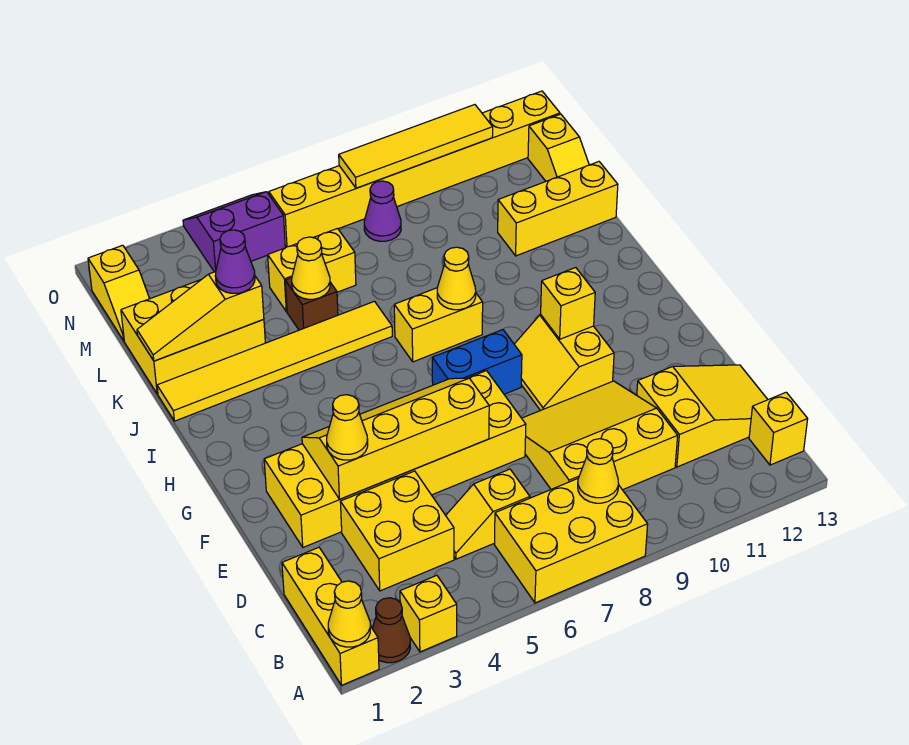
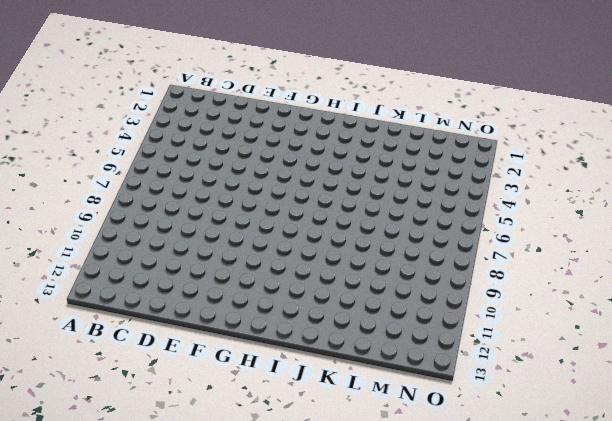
none -> yellow brick A1:C1 level 1
none -> brown cone A2 level 1
none -> yellow brick A3 level 1
none -> yellow brick A6:B8 level 1

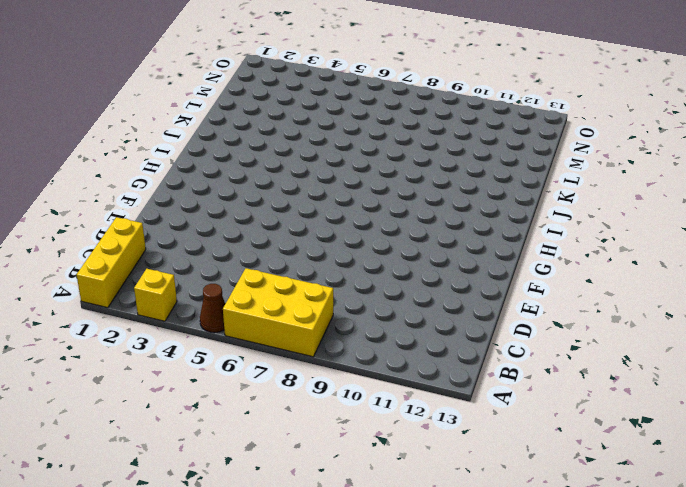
brown cone A5 level 1 -> brown cone A2 level 1
none -> yellow brick B13 level 1
none -> yellow brick C3:D4 level 1
none -> yellow slope C5:C6 level 1 top 6
none -> yellow slope C8:E10 level 1 top C

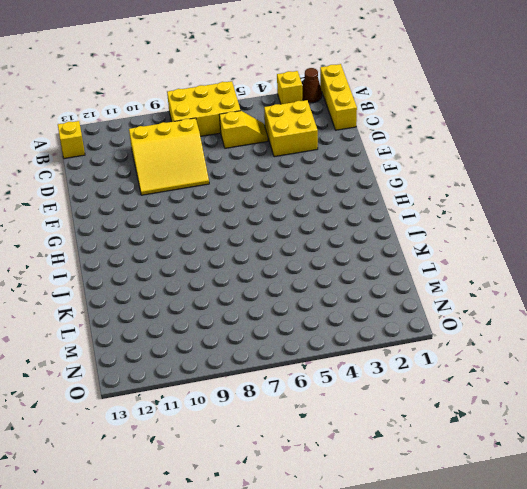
none -> yellow slope C11:D13 level 1 top 11
none -> yellow brick E2:F7 level 1
none -> yellow slope F9:G10 level 1 top 10
none -> blue brick G7:G8 level 1

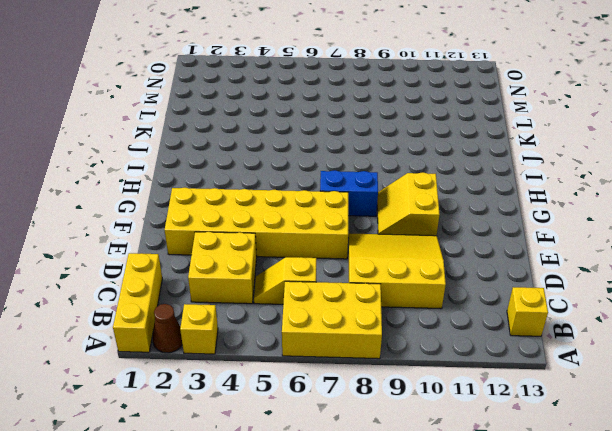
none -> yellow slope C11:D13 level 1 top 11
none -> yellow brick I7:I8 level 1
none -> yellow tile J1:J6 level 1
none -> yellow brick K1:L3 level 1

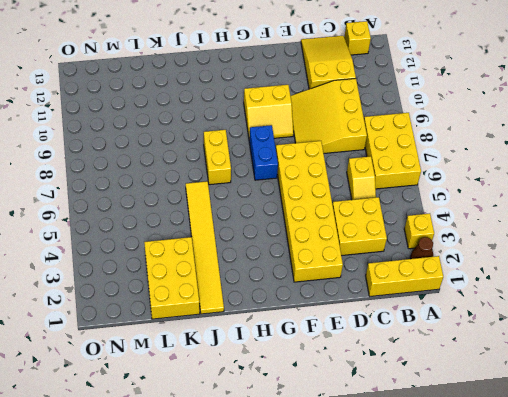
none -> brown brick K5 level 1
none -> yellow brick K11:K13 level 1
none -> yellow brick L5:L6 level 1
none -> yellow slope L13:M13 level 1 top M

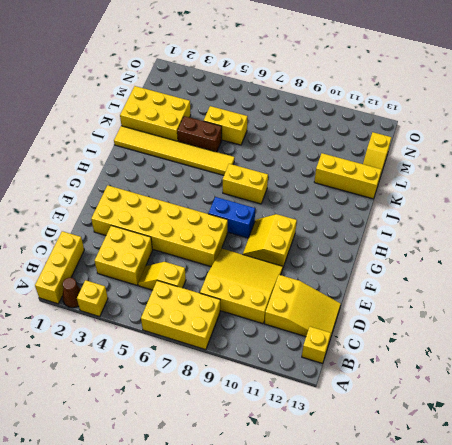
brown brick K4:K5 level 1 -> brown brick K5 level 1
none -> yellow slope M1:N1 level 1 top N
none -> purple cone M8 level 1
none -> purple slope N4:O5 level 1 top N
none -> yellow brick N6:N13 level 1

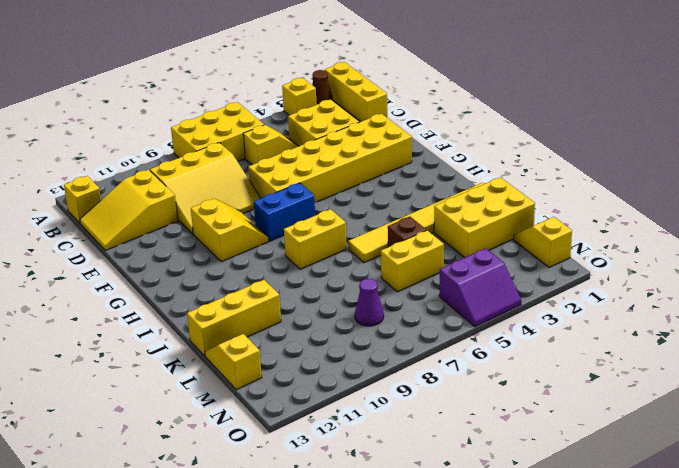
none -> yellow brick N6:N13 level 1
none -> yellow cone A1 level 2
none -> yellow cone B8 level 2
none -> yellow slope E3:F6 level 2 top E

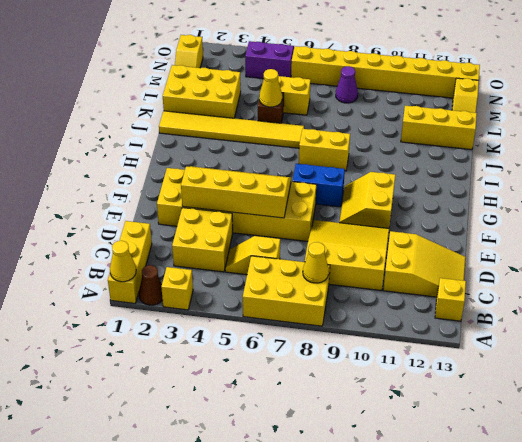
none -> yellow brick G10 level 2
none -> yellow cone I8 level 2
none -> yellow slope K1:K3 level 2 top 3
none -> yellow tile N8:N11 level 2

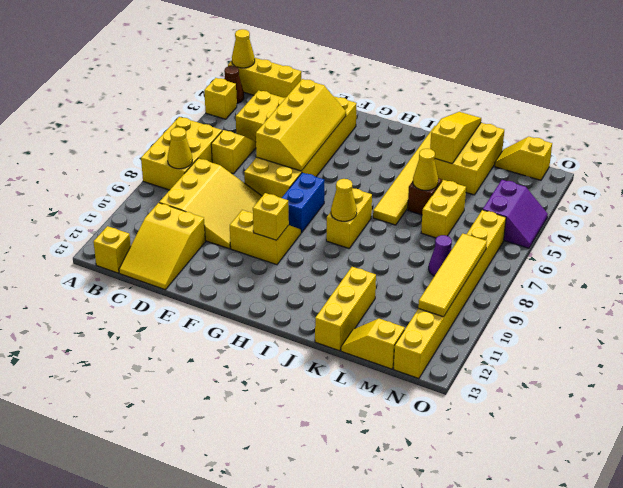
none -> yellow cone E3 level 3
none -> purple cone K3 level 3

